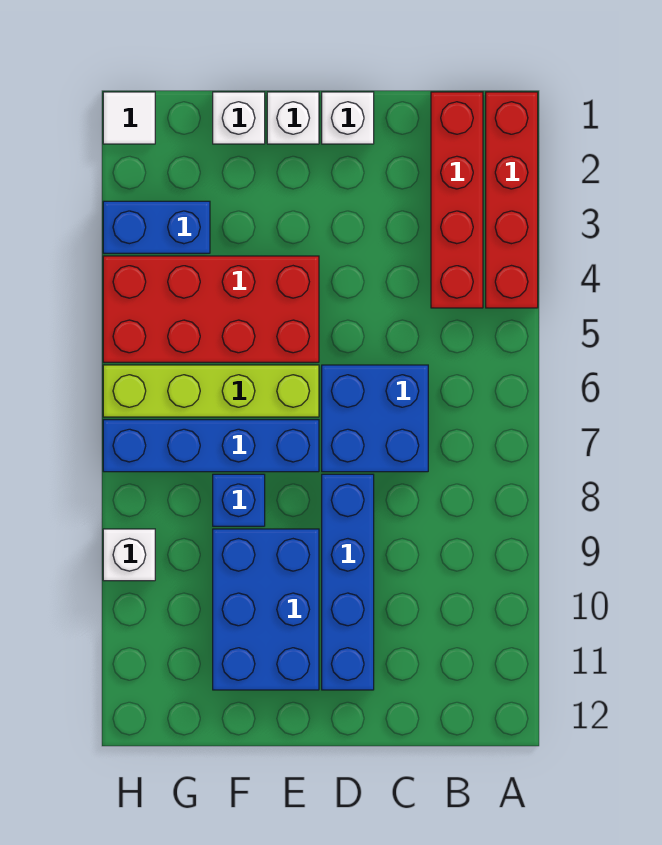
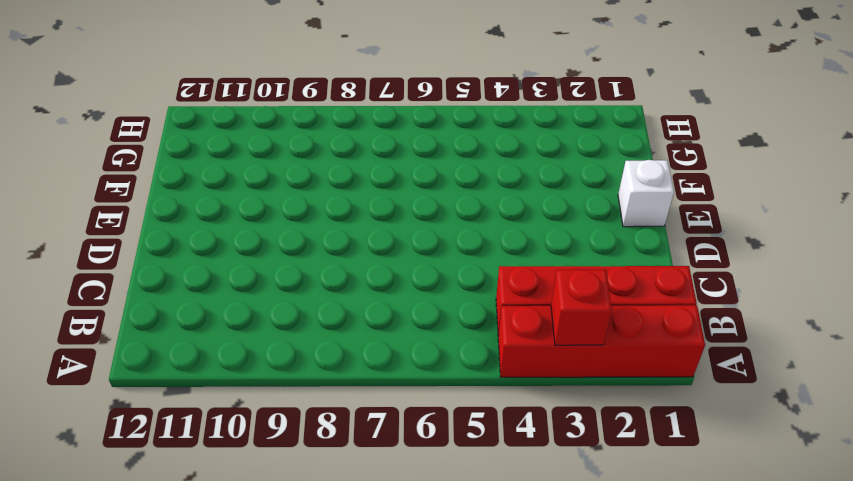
red brick A3 level 2 -> none
none -> blue brick C6:D7 level 1
none -> white brick D1 level 1
none -> blue brick D8:D11 level 1

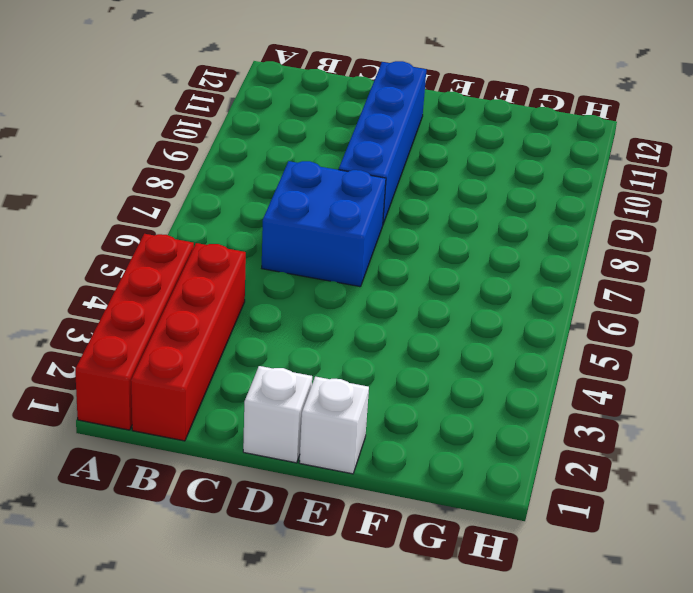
none -> red brick E4:H5 level 1
none -> lime brick E6:H6 level 1
none -> blue brick E7:H7 level 1

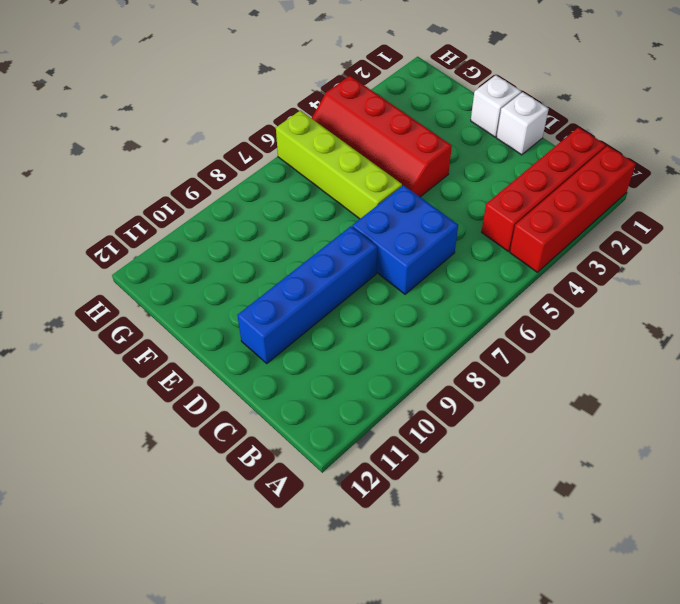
red slope E4:H5 level 1 top 4 -> red brick E4:H5 level 1
none -> blue brick E7:H7 level 1
none -> blue brick E9:F11 level 1
none -> white brick F1 level 1

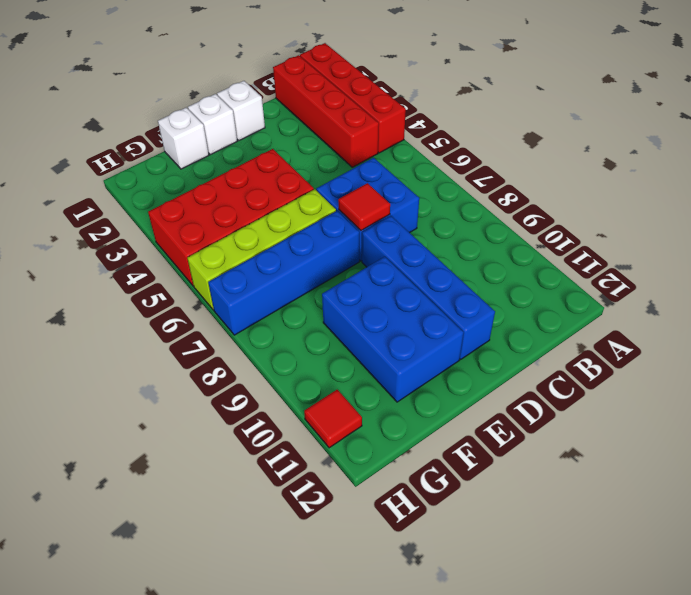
red tile D7 level 2 -> none
red tile H11 level 1 -> none
none -> blue brick F8 level 1
none -> blue brick G3:H3 level 1
none -> white tile H1 level 1

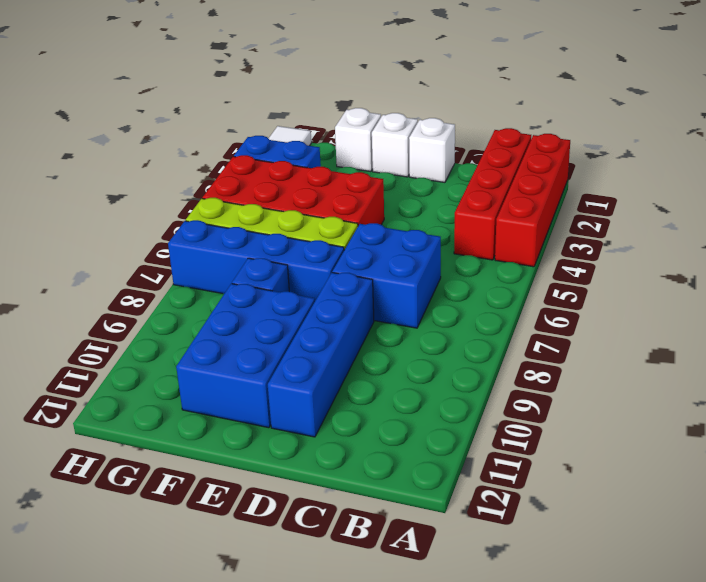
none -> white brick H9 level 1

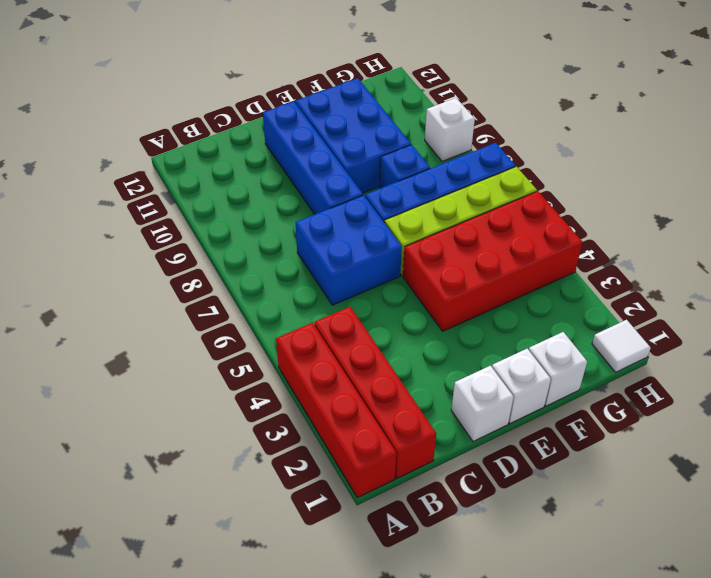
none -> blue brick G3:H3 level 1

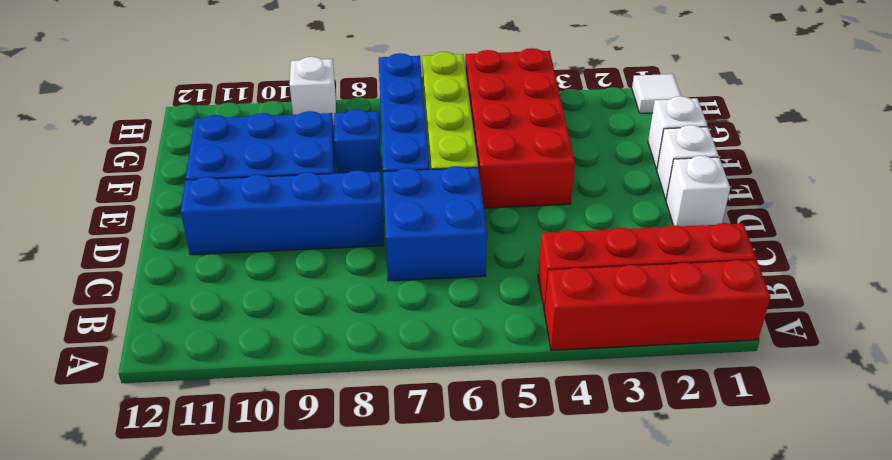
none -> blue brick G3:H3 level 1

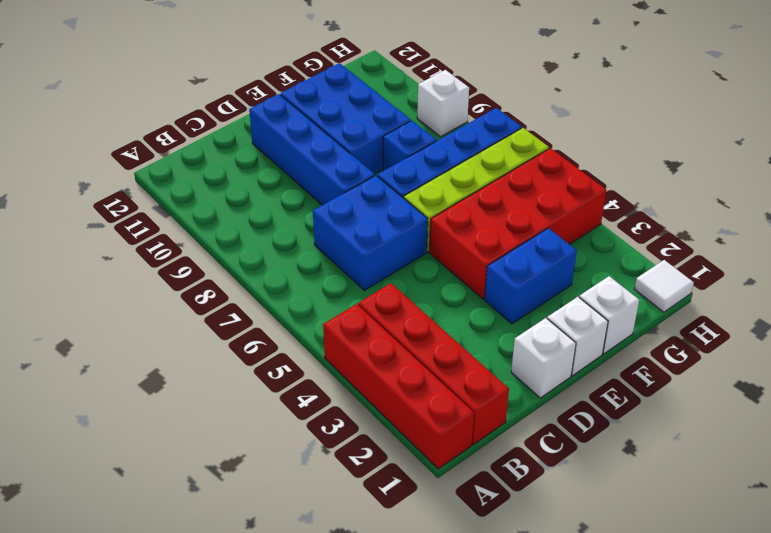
blue brick E3:F3 level 1 -> blue brick G3:H3 level 1

